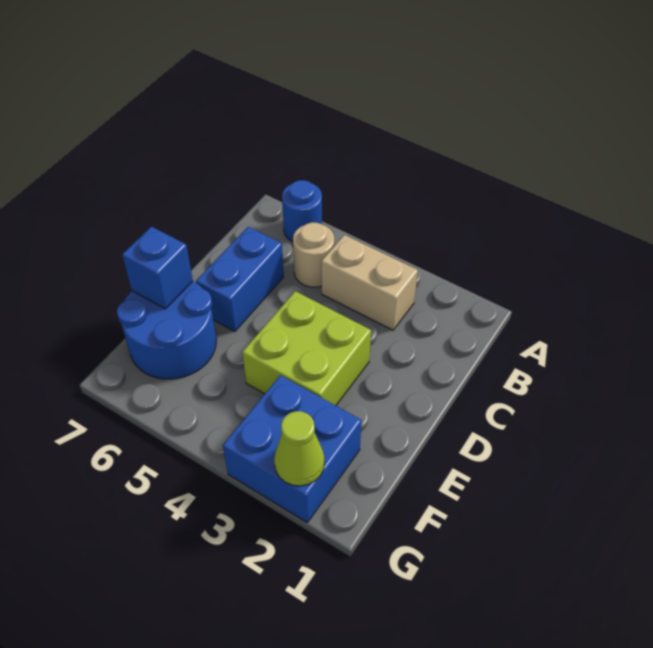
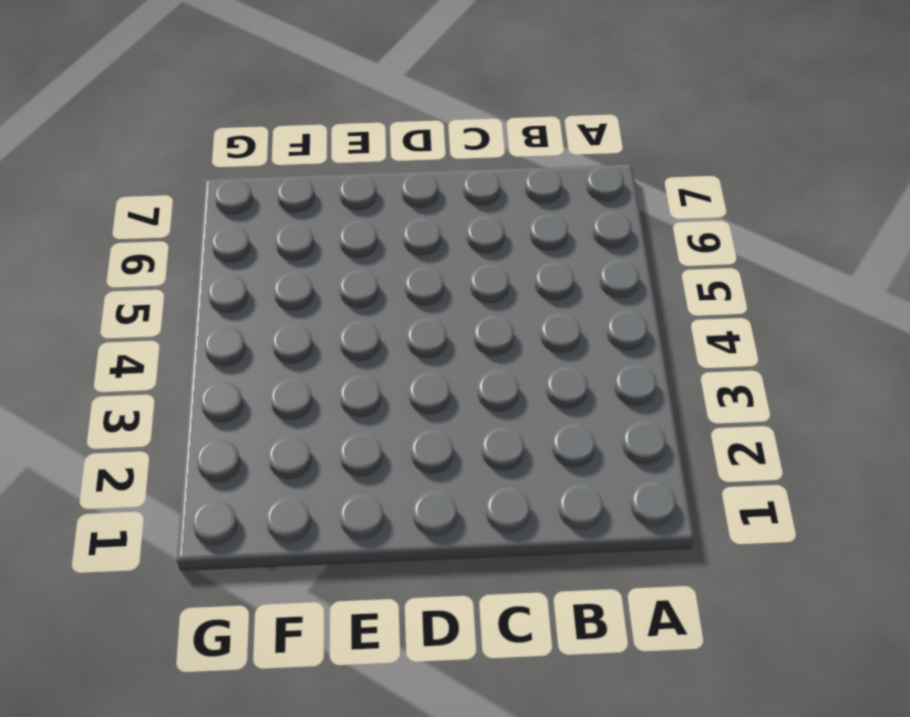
none -> blue round brick A6 level 1
none -> tan brick B3:B4 level 1

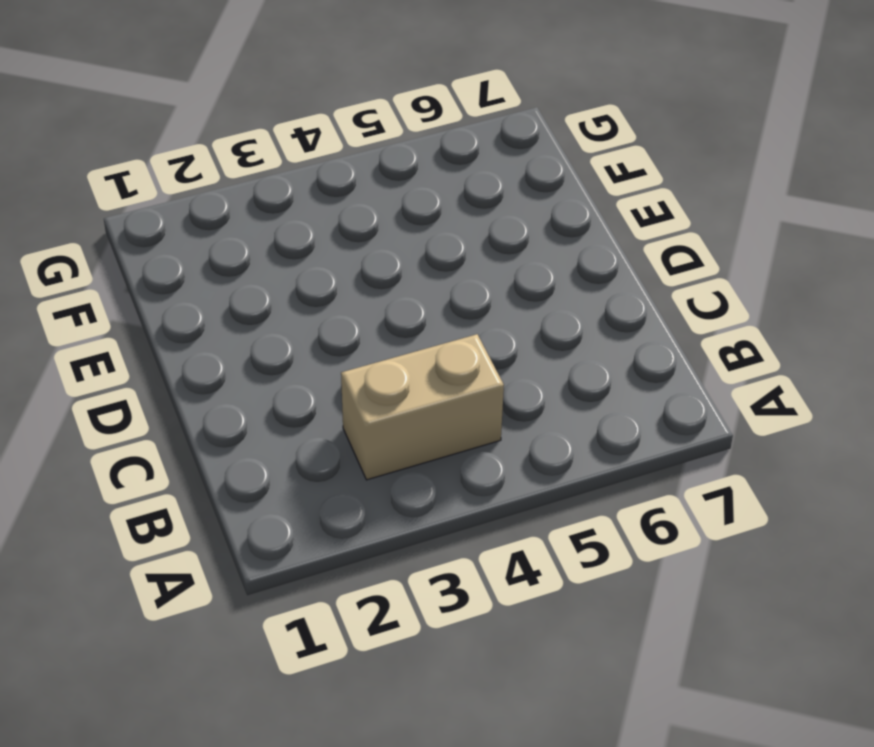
none -> blue round brick A6 level 1
none -> tan round brick B5 level 1

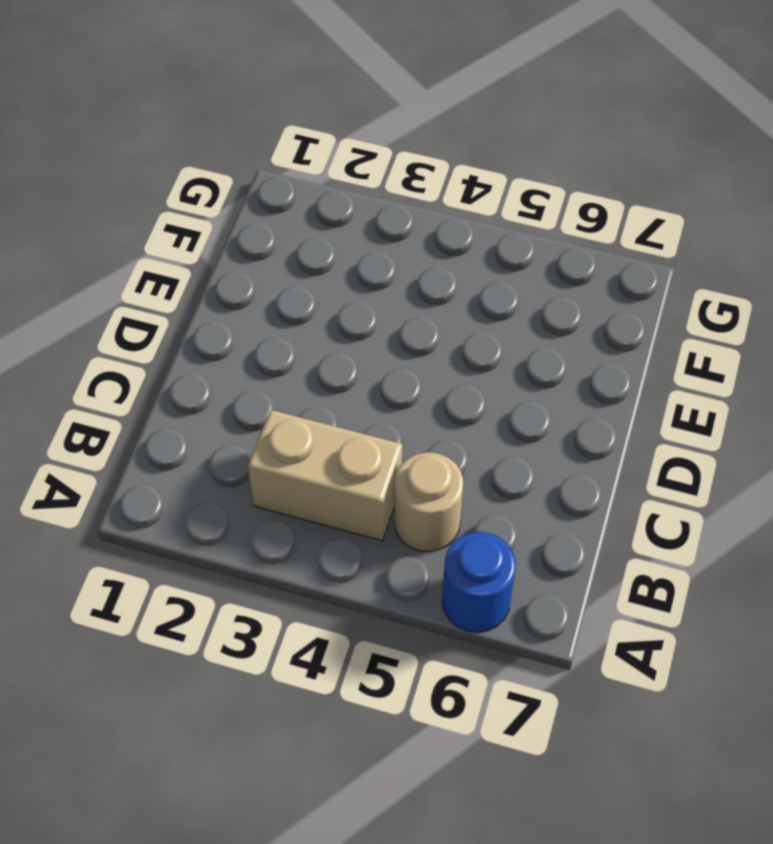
none -> blue brick C6:D6 level 1
none -> lime brick D3:E4 level 1

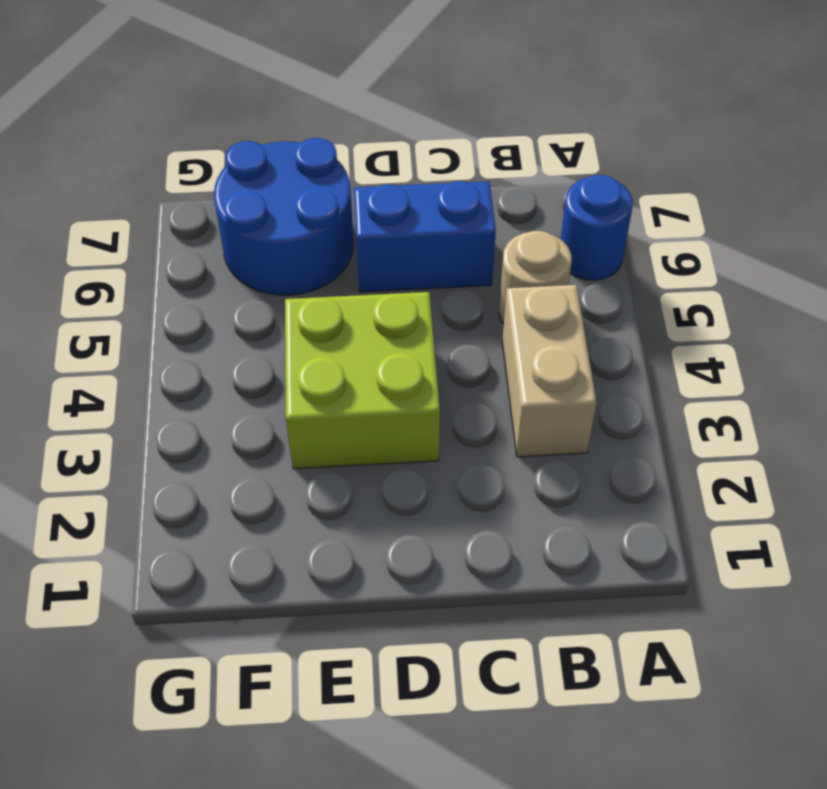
none -> blue brick F2:G3 level 1
none -> blue brick E7 level 2

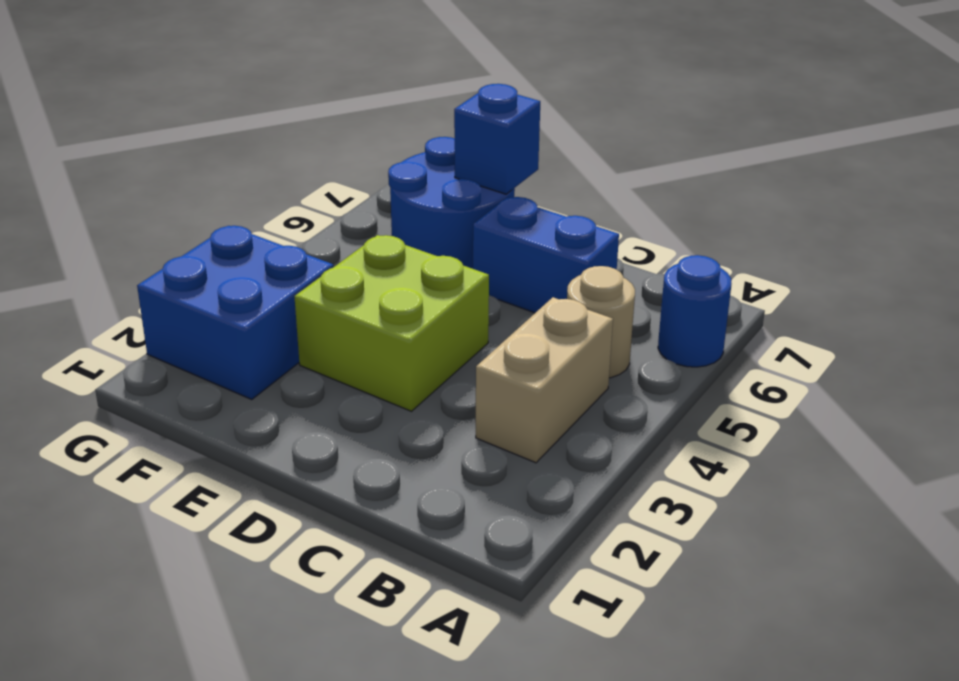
none -> lime cone G2 level 2

